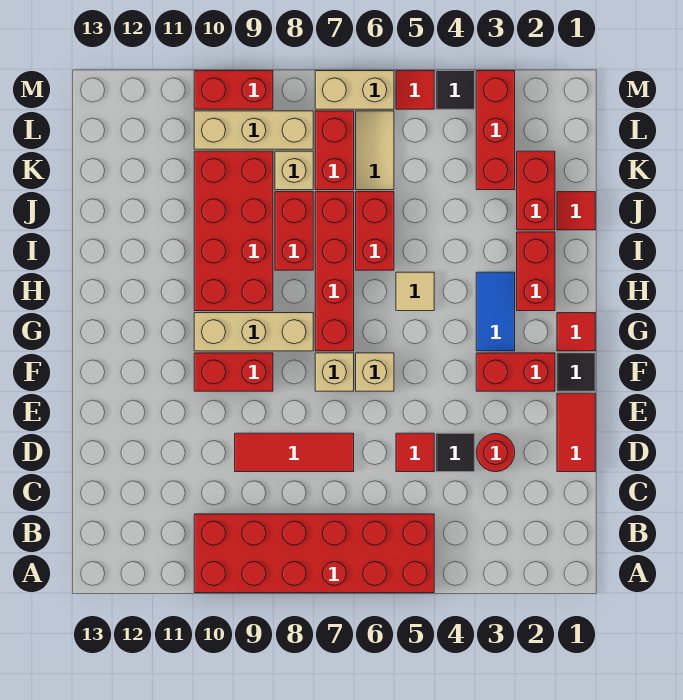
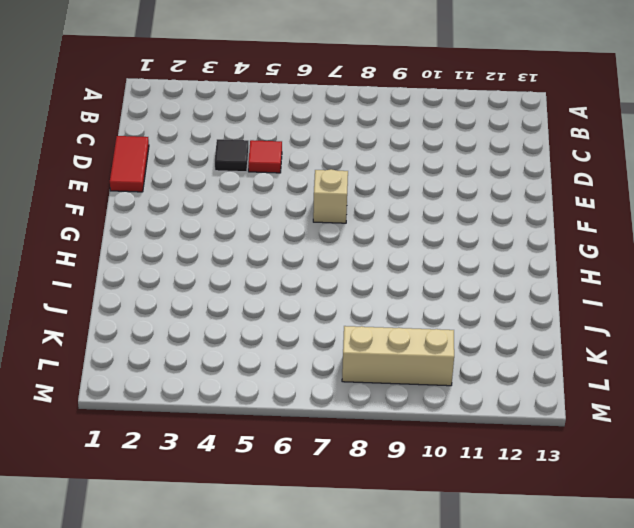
none -> red brick A5:B10 level 1
none -> red round brick D3 level 1
none -> red tile D7:D9 level 1
none -> black tile F1 level 1

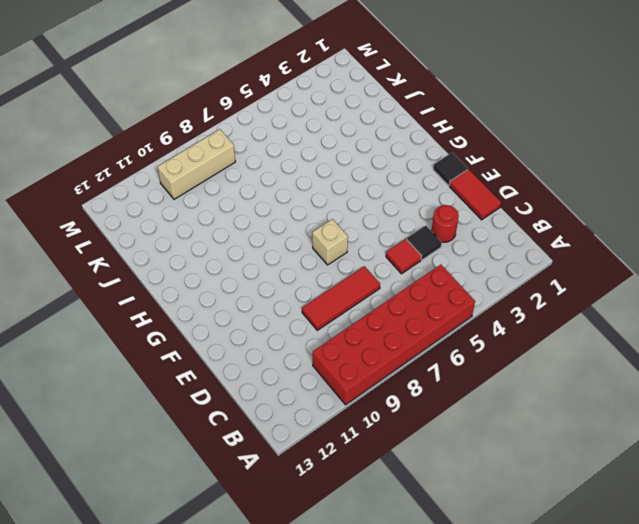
none -> red brick F2:F3 level 1
none -> tan brick F6 level 1
none -> red brick F9:F10 level 1
none -> red tile G1 level 1

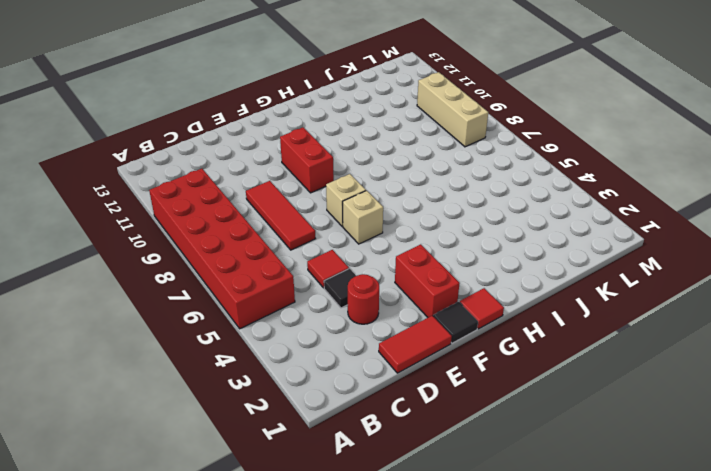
none -> blue tile G3:H3 level 1
none -> red brick G7:J7 level 1
none -> tan brick G8:G10 level 1
none -> red brick H2:I2 level 1

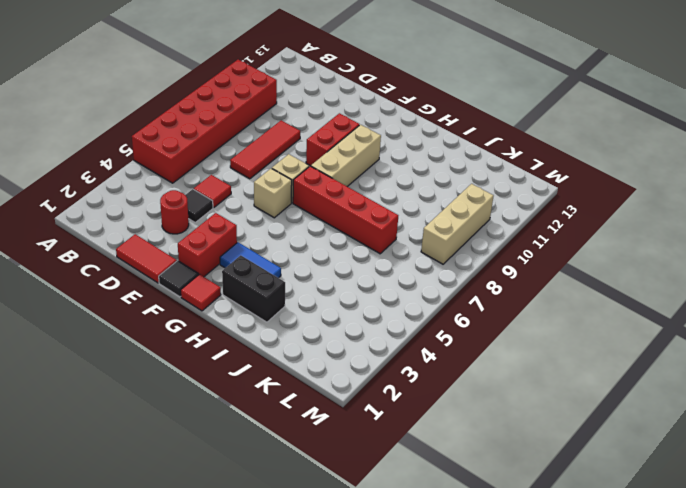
black brick H2:I2 level 1 -> red brick H2:I2 level 1
none -> tan tile H5 level 1
none -> red brick H9:K10 level 1
none -> red brick I6:J6 level 1
none -> red brick I8:J8 level 1

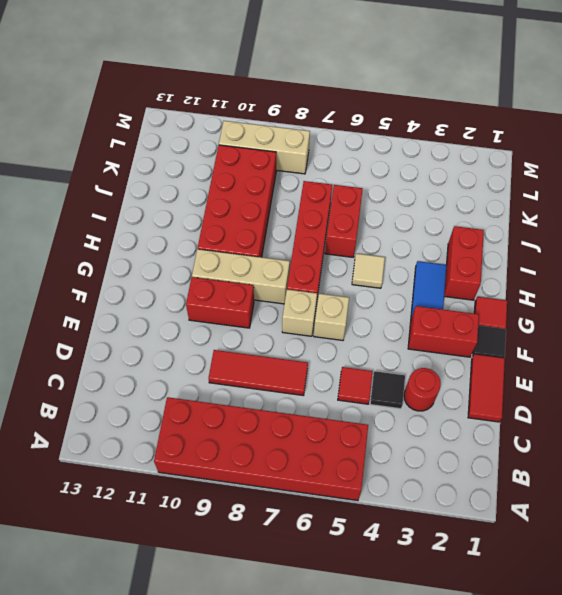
none -> red brick I8:J8 level 1
none -> red tile J1 level 1
none -> red brick J2:K2 level 1
none -> red brick K3:M3 level 1

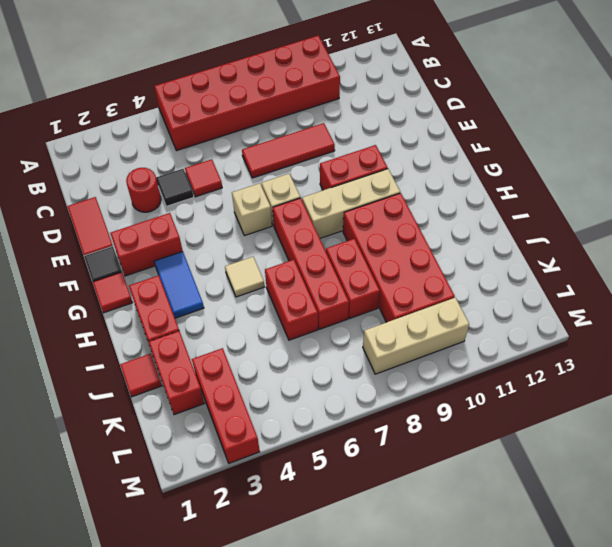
none -> tan tile K6:L6 level 1
none -> red brick K7:L7 level 1
none -> tan brick K8 level 1
none -> black tile M4 level 1

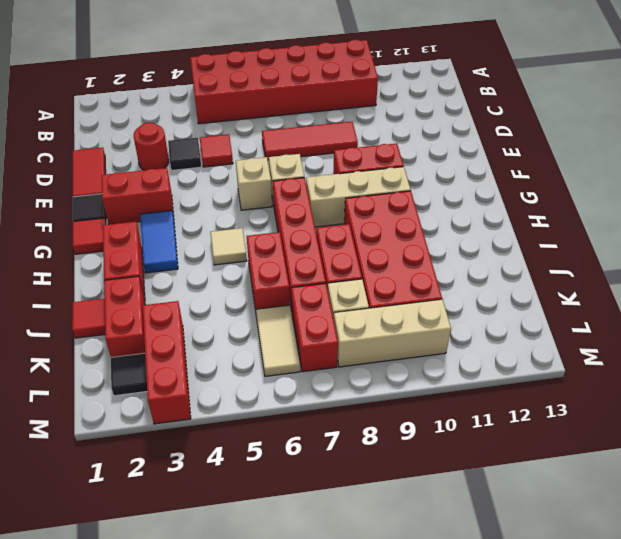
black tile L2 level 1 -> black tile M4 level 1
none -> red tile M5 level 1
none -> tan brick M6:M7 level 1
none -> red brick M9:M10 level 1

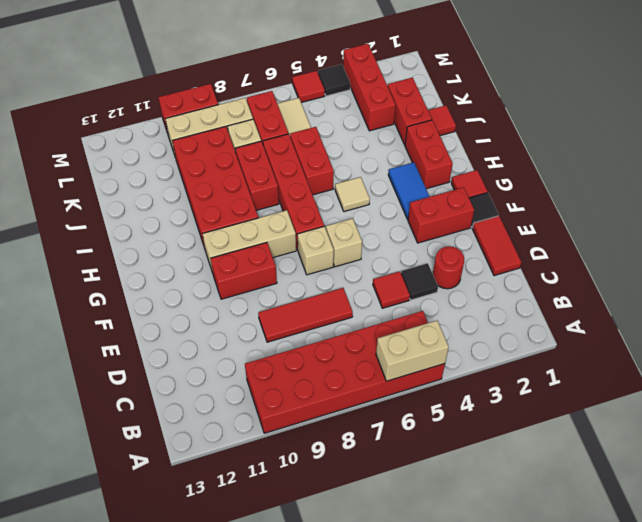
tan brick A5:A6 level 2 -> tan brick M6:M7 level 1

